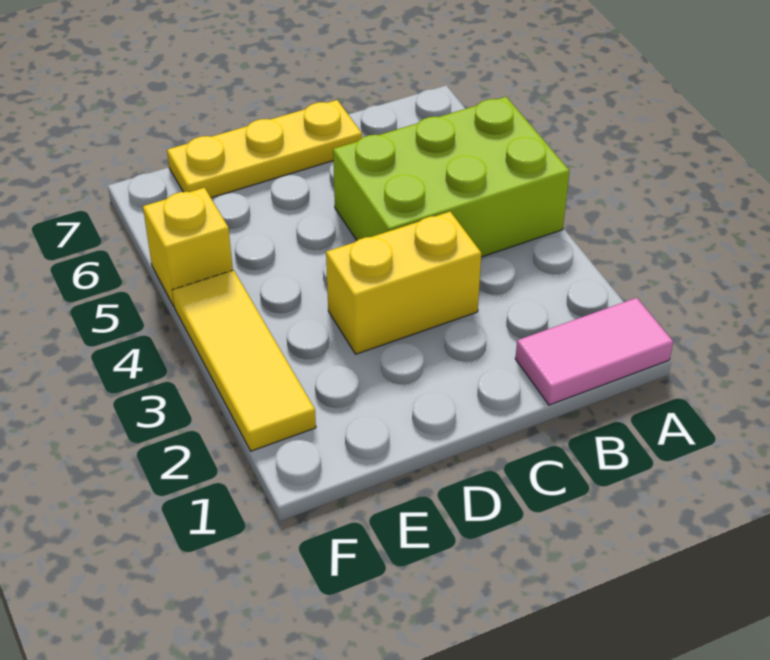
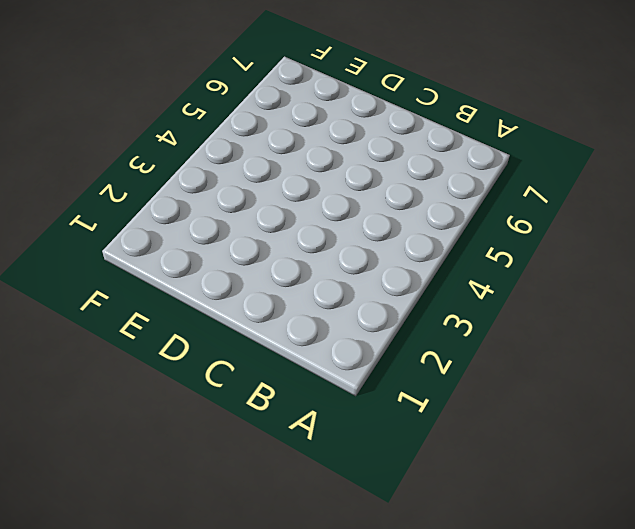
none -> pink tile A1:B1 level 1
none -> lime brick A4:C5 level 1

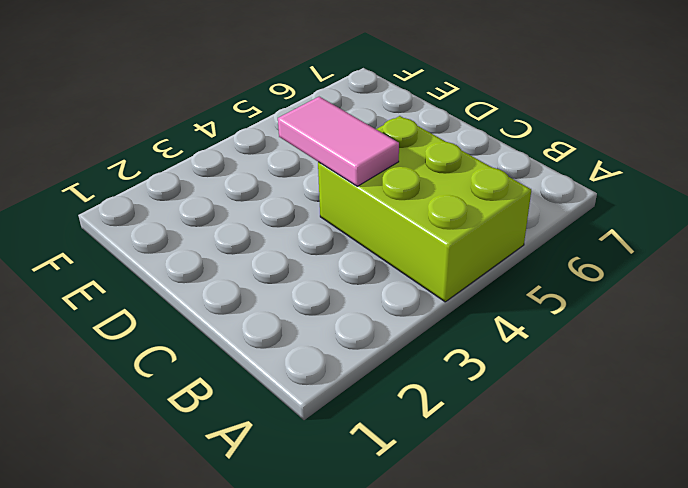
pink tile C4:D4 level 2 -> pink tile A1:B1 level 1
none -> yellow brick C3:D3 level 1
none -> yellow plate C7:E7 level 1

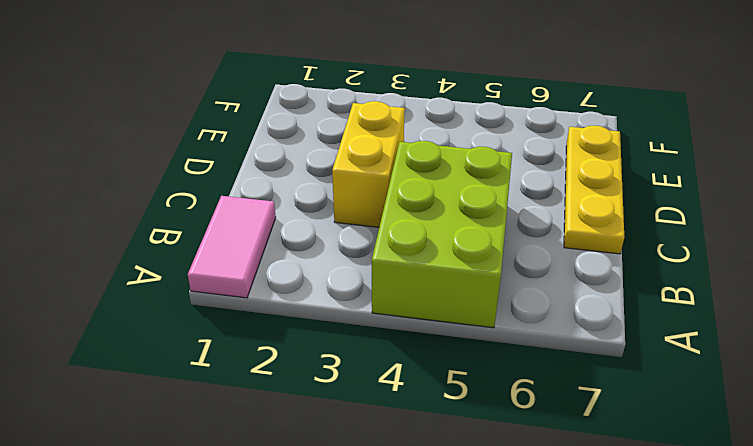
none -> yellow tile F2:F4 level 1
none -> yellow brick F5 level 1

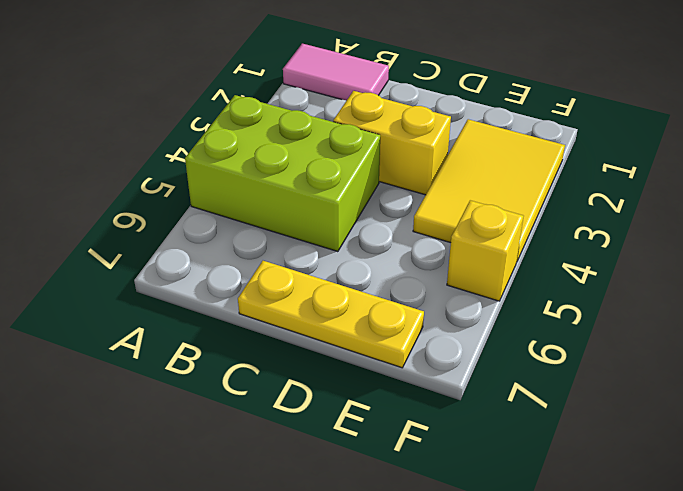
yellow tile E2:F4 level 1 -> yellow tile F2:F4 level 1

